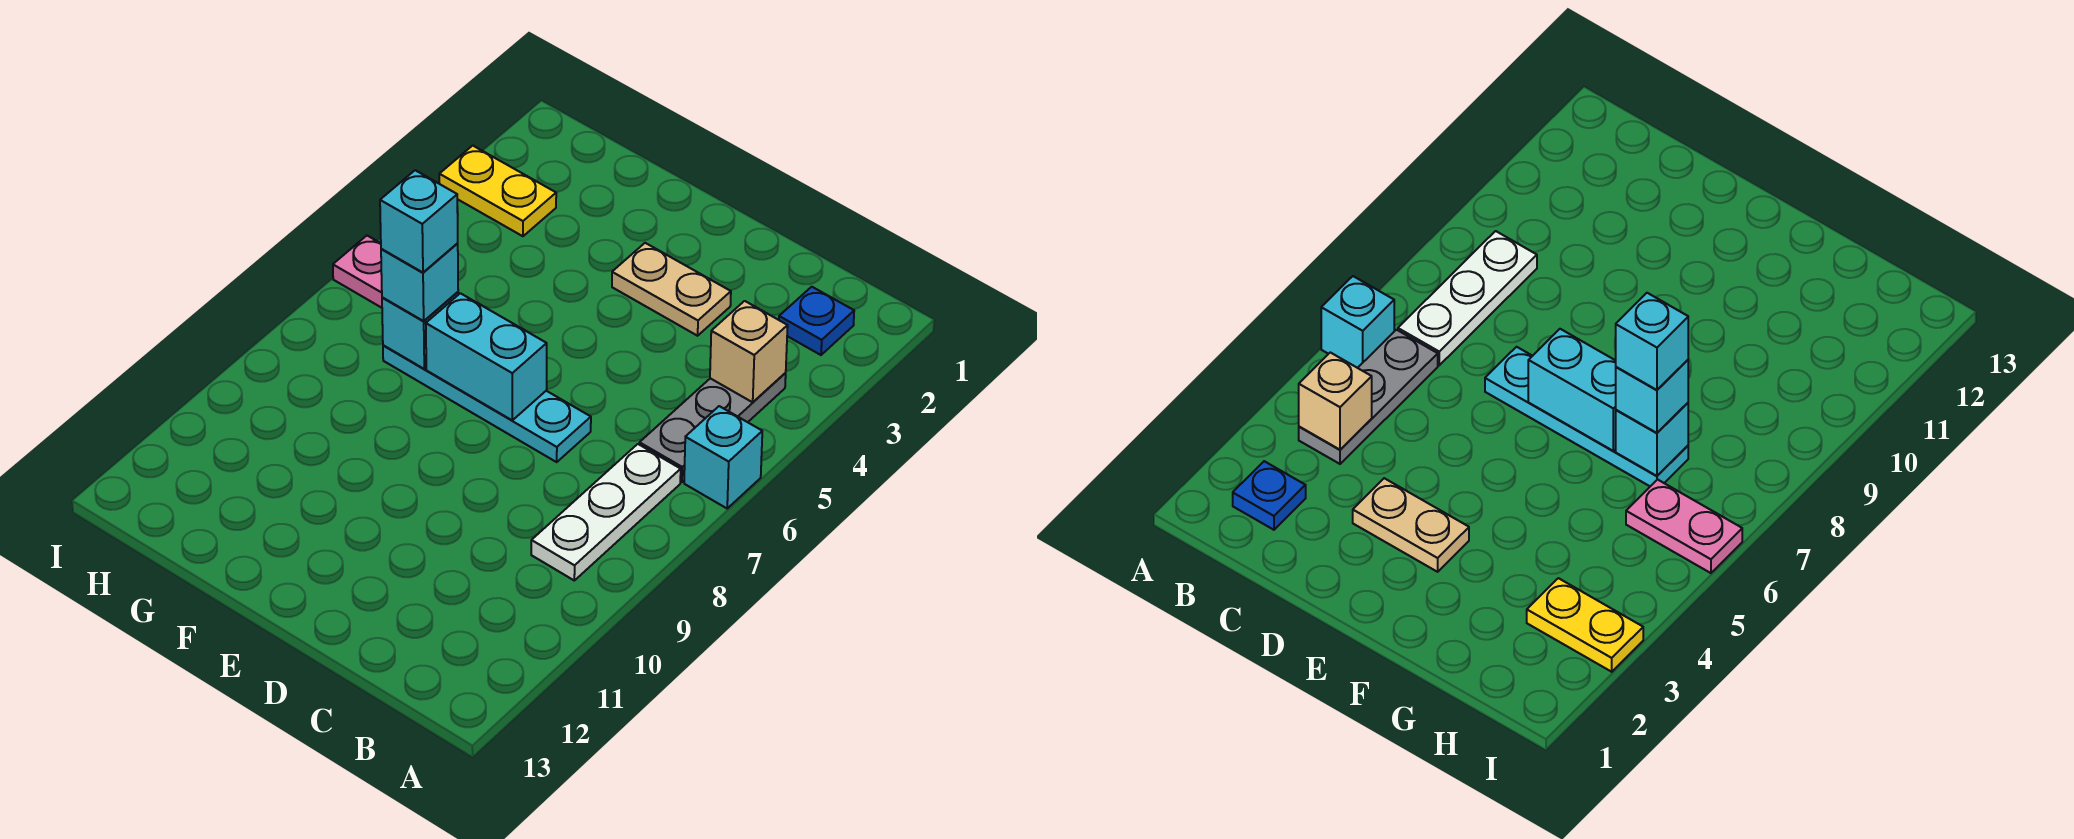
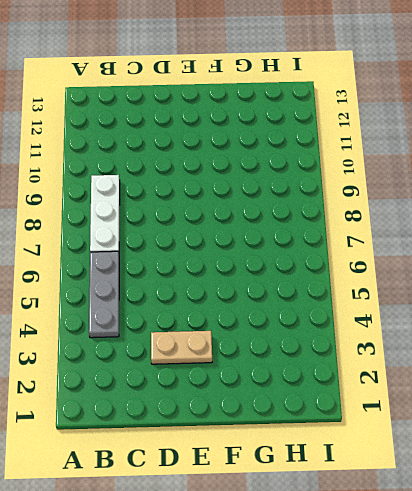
none -> cyan brick A6 level 1
none -> blue plate B2 level 1
none -> cyan plate D7:G7 level 1

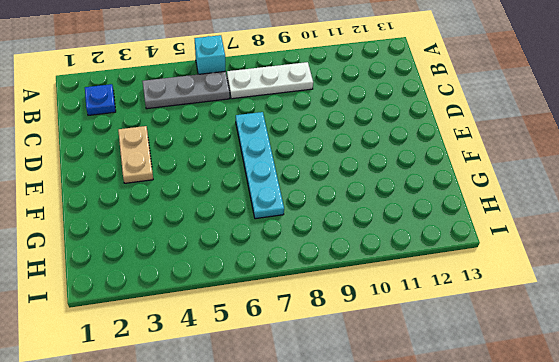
none -> yellow plate H3:I3 level 1
none -> pink plate H6:I6 level 1
none -> tan brick B4 level 2

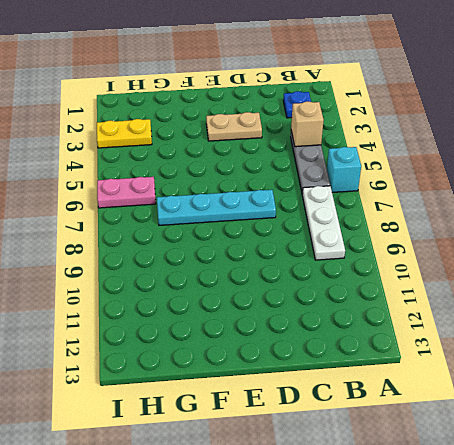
none -> cyan brick E7:F7 level 2
none -> cyan brick G7 level 2
none -> cyan brick G7 level 3

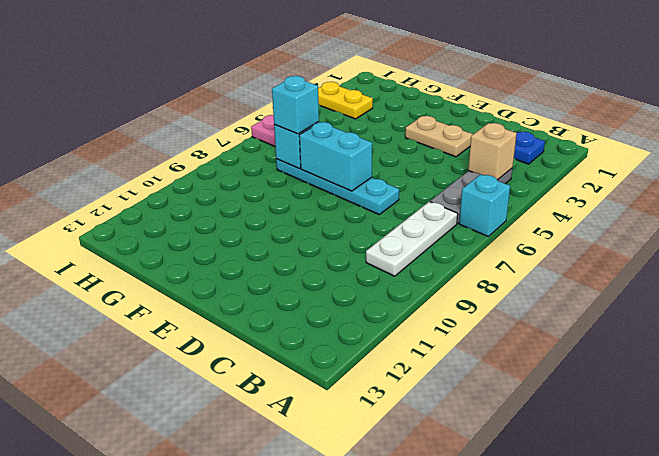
none -> cyan brick G7 level 4

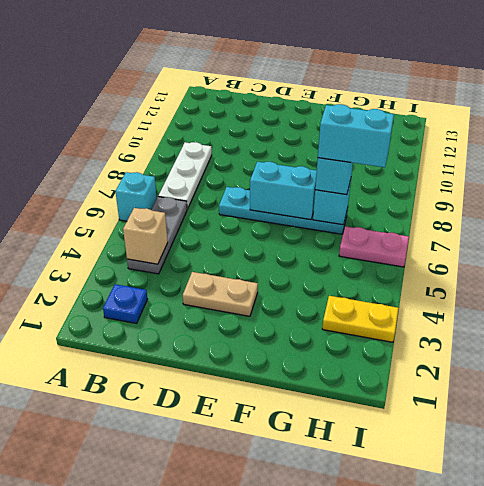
cyan brick G7:H7 level 4 -> cyan brick G7 level 4

